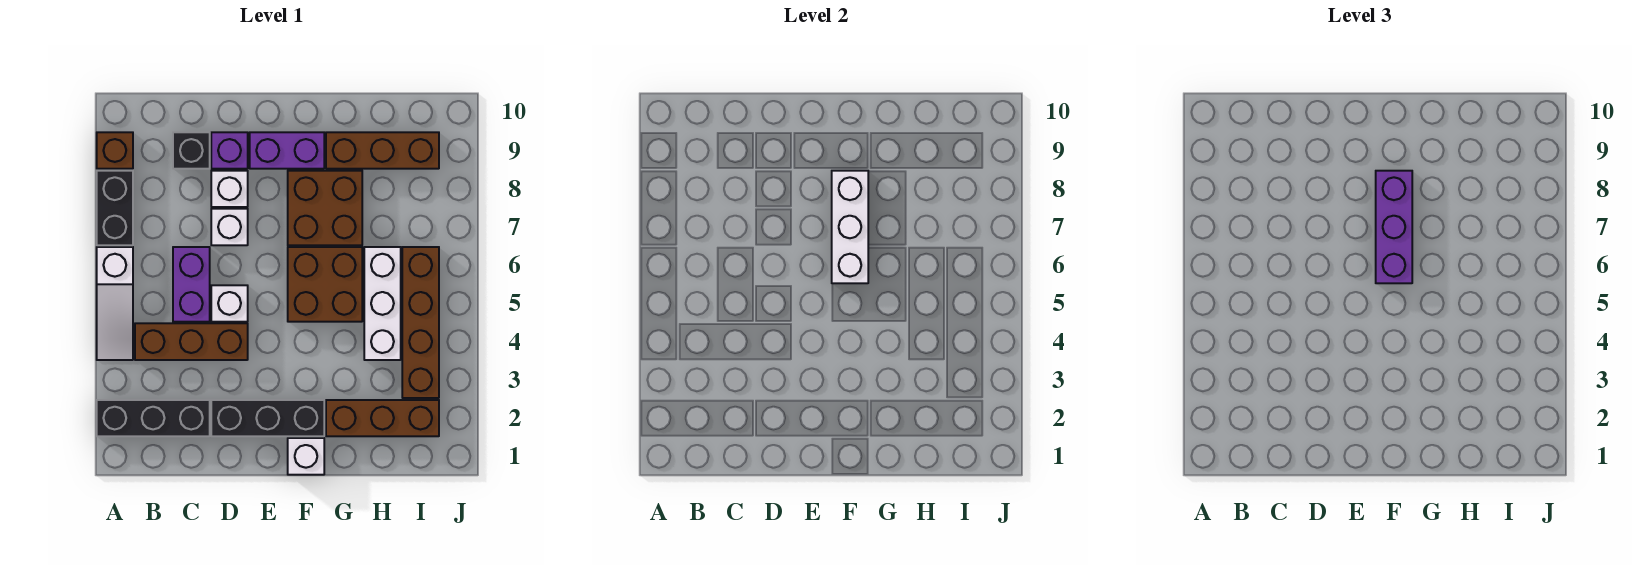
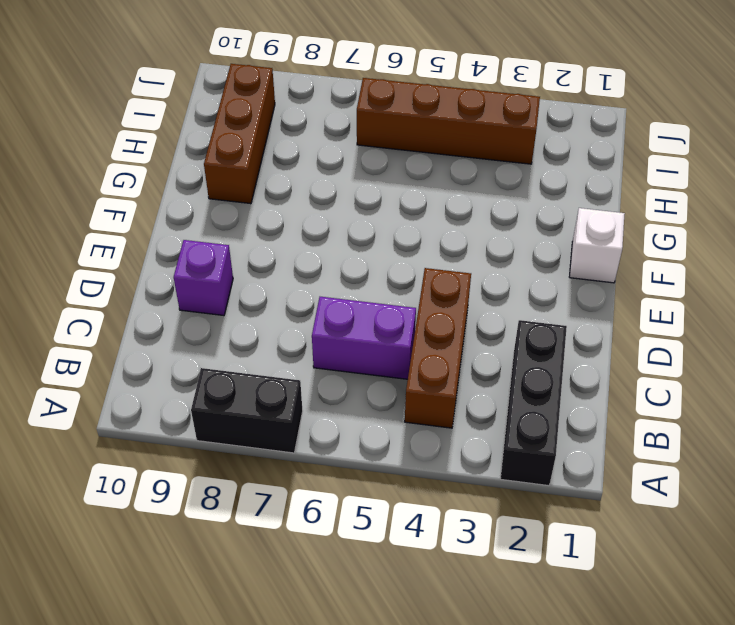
none -> white slope A4:A6 level 1 top 6
none -> brown brick A9 level 1
none -> black brick C9 level 1

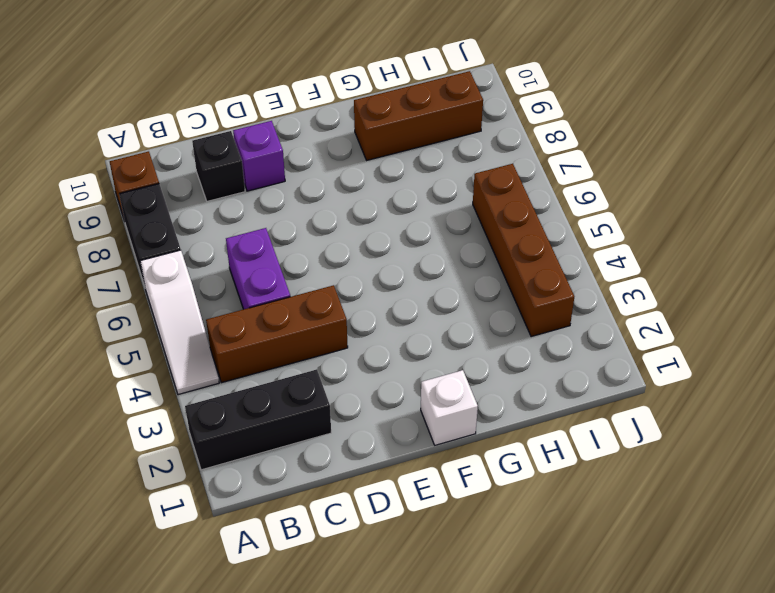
none -> black brick D2:F2 level 1
none -> white brick D5 level 1
none -> white brick D7 level 1

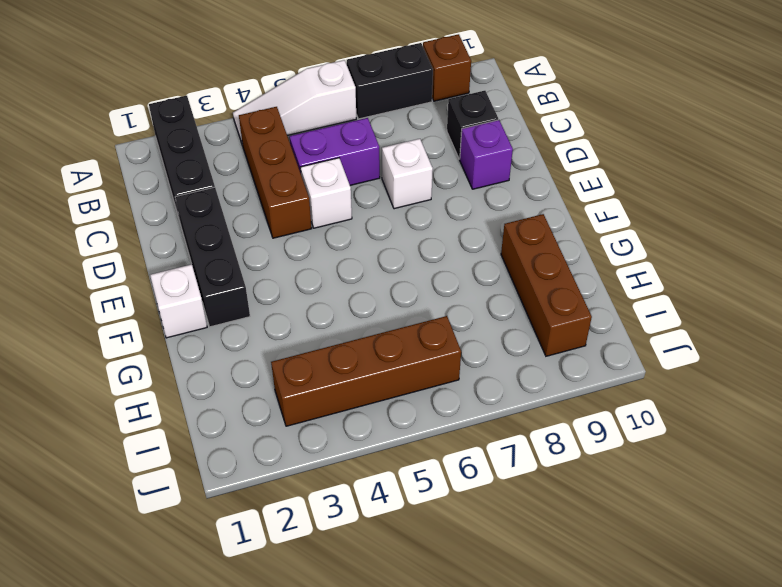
none -> white brick D8 level 1
none -> purple brick E9:F9 level 1
none -> brown brick F5:G6 level 1

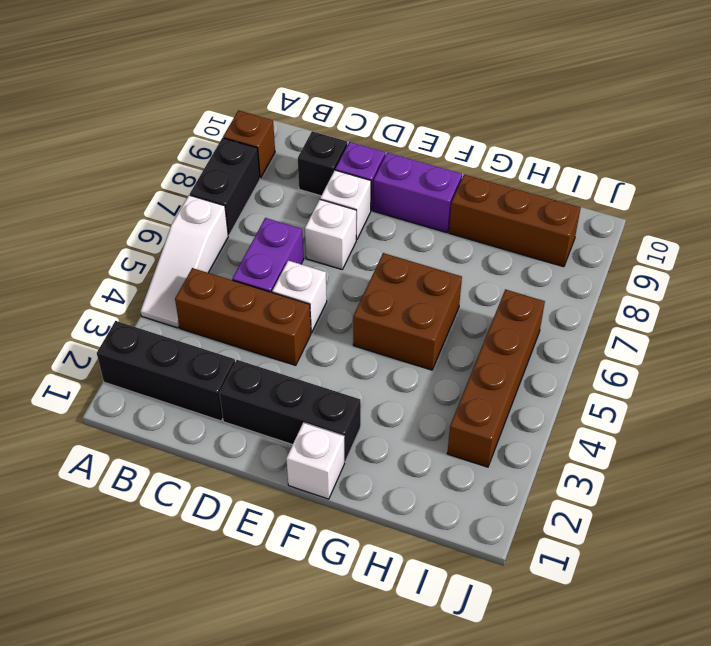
none -> brown brick F7:G8 level 1
none -> brown brick G2:I2 level 1
none -> white brick H4:H6 level 1

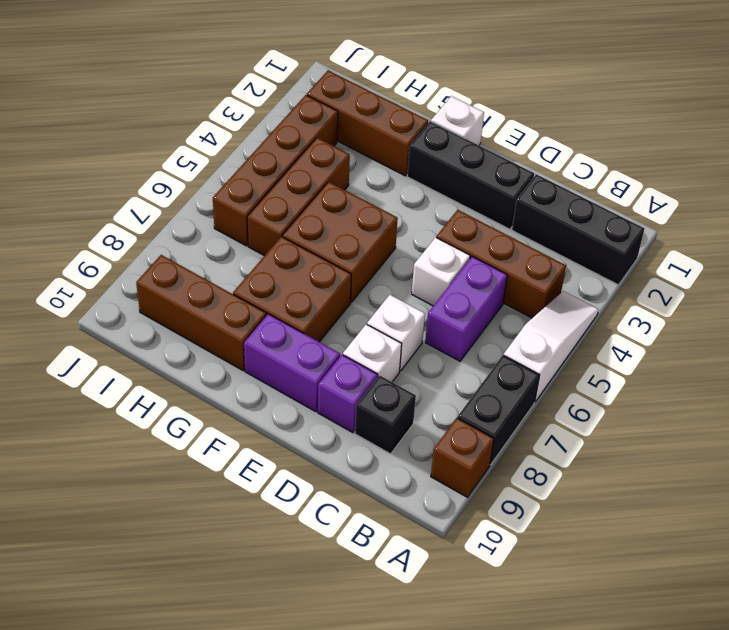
brown brick H4:H6 level 1 -> white brick H4:H6 level 1
none -> white brick F6:F8 level 2
none -> purple brick F6:F8 level 3

